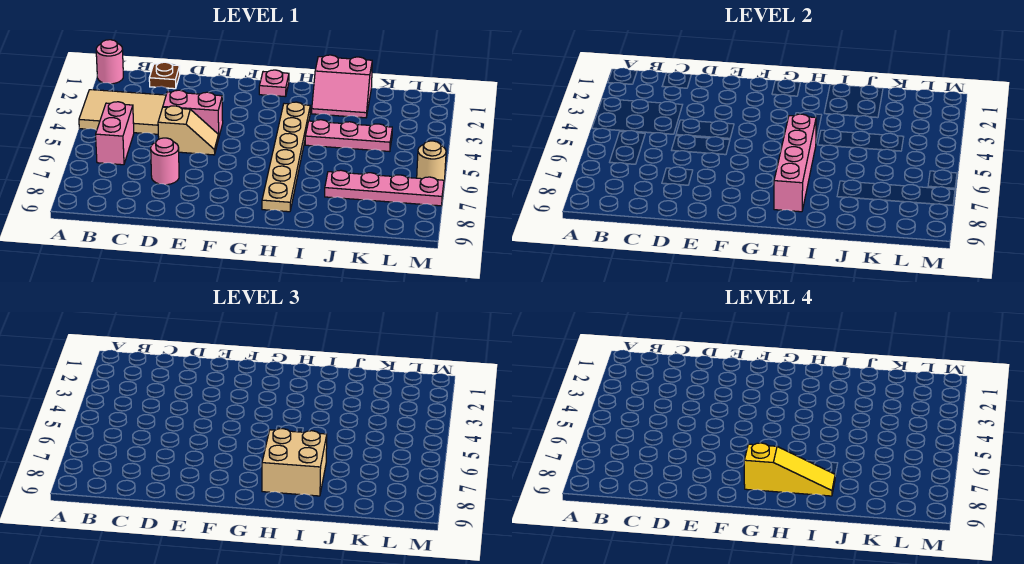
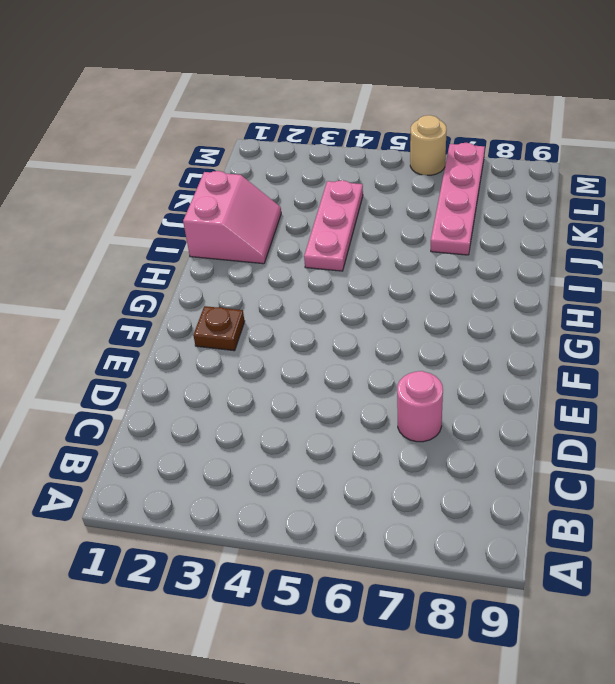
brown plate F2 level 1 -> brown plate C1 level 1
none -> pink round brick A1 level 1
none -> tan tile A3:C4 level 1
none -> pink brick B5:B6 level 1

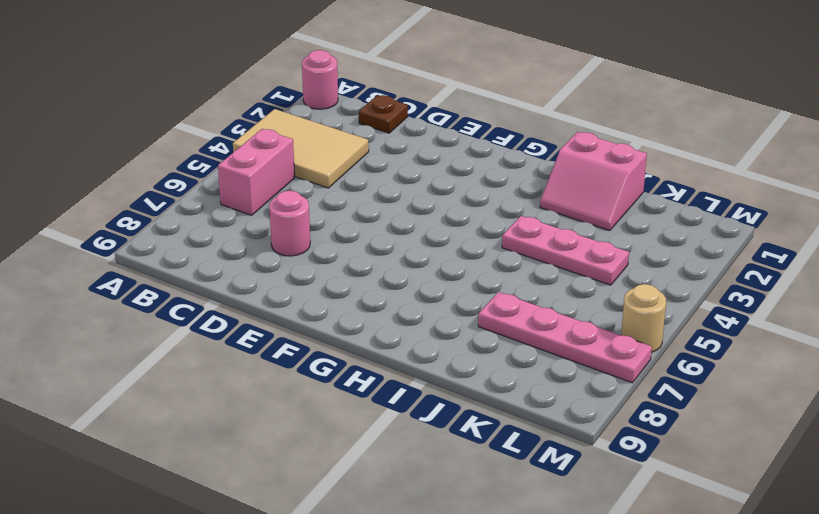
none -> pink brick D4:E4 level 1
none -> tan slope D5:E5 level 1 top D
none -> pink plate G1 level 1

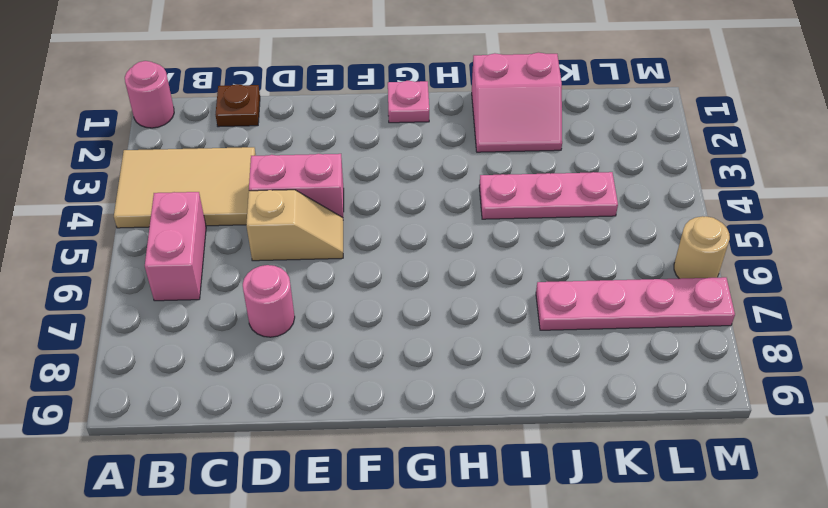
none -> tan plate H3:H8 level 1
none -> pink brick H5:H8 level 2
none -> tan brick H7:I8 level 3

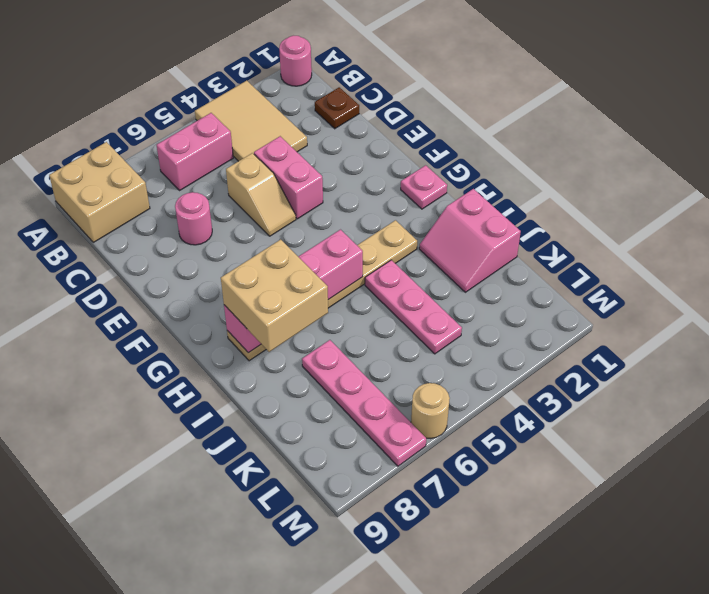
tan brick A8:B9 level 1 -> none
none -> yellow slope G8:I8 level 4 top G

